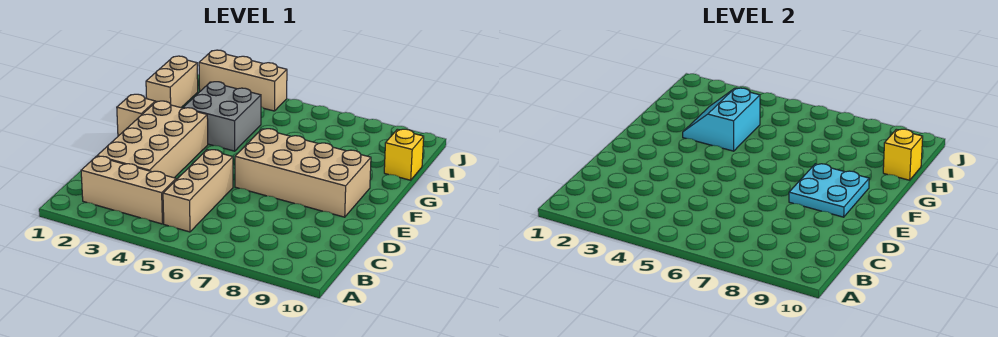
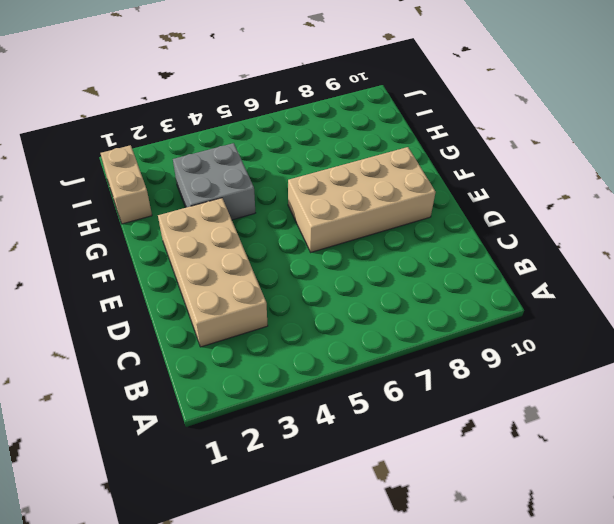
none -> tan brick B2:B4 level 1
none -> tan brick B5:D5 level 1
none -> tan brick F1 level 1

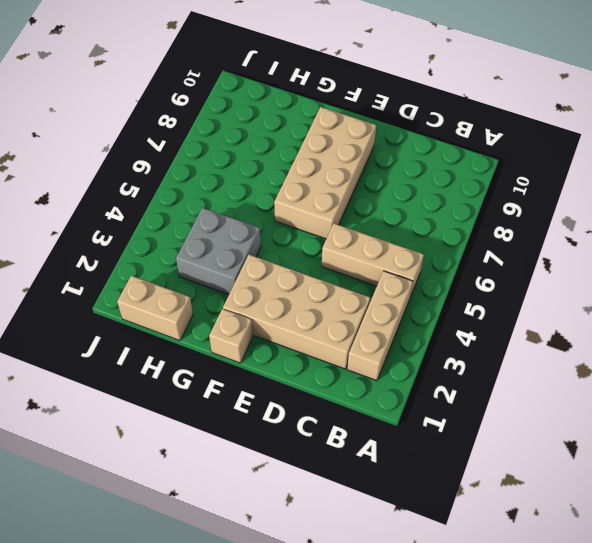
none -> yellow brick H10 level 1
none -> tan brick J2:J4 level 1
none -> cyan plate E8:F9 level 2

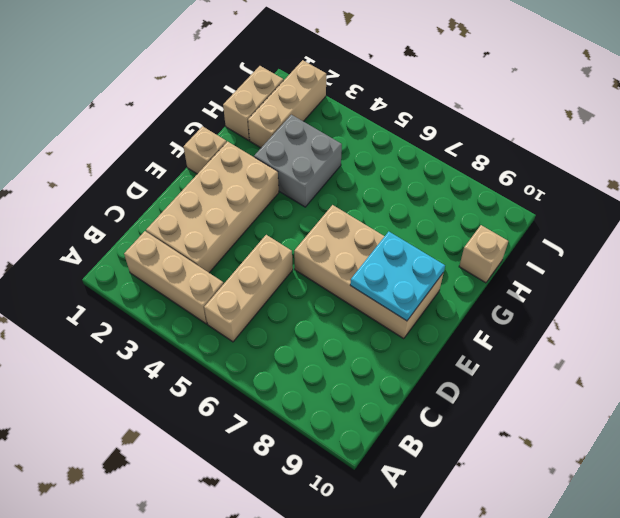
tan brick H2:J2 level 1 -> tan brick J2:J4 level 1
tan brick H10 level 1 -> yellow brick H10 level 1
none -> cyan slope G3:H4 level 2 top 4
none -> yellow brick H10 level 2

